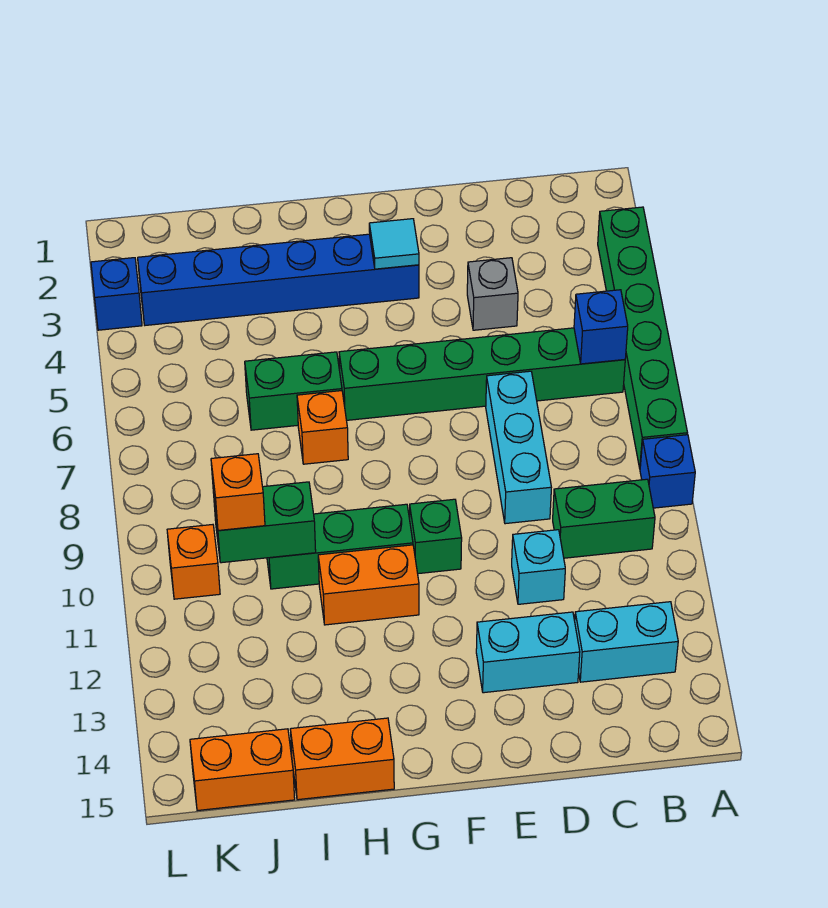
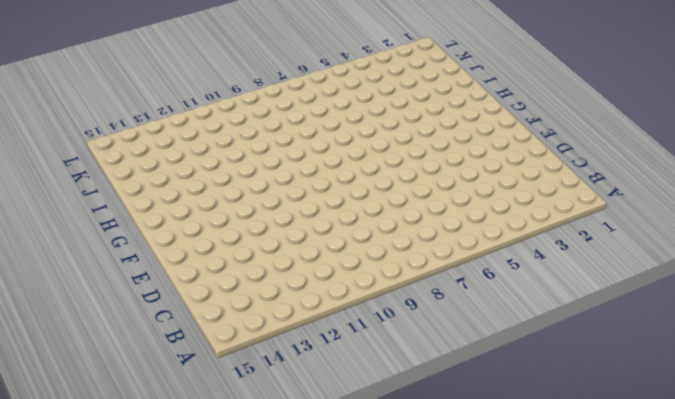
none -> green brick A3:A8 level 1
none -> blue brick A9 level 1
none -> green brick B6:G6 level 1

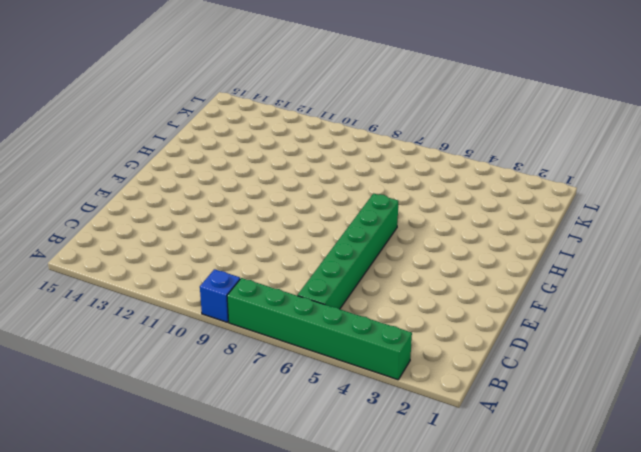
none -> green brick B10:C10 level 1
none -> cyan brick B13:C13 level 1
none -> grey brick D4 level 1

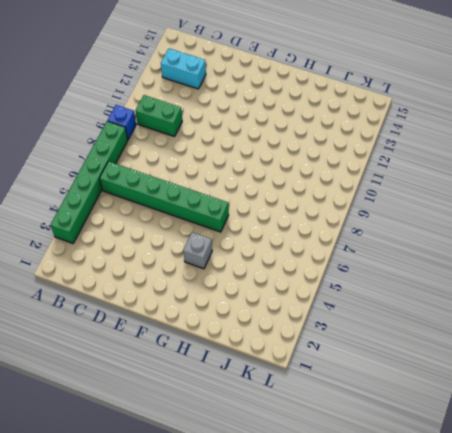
grey brick G4 level 1 -> grey brick D4 level 1
none -> cyan brick D7:D9 level 1
none -> cyan brick D11 level 1
none -> cyan brick D13:E13 level 1

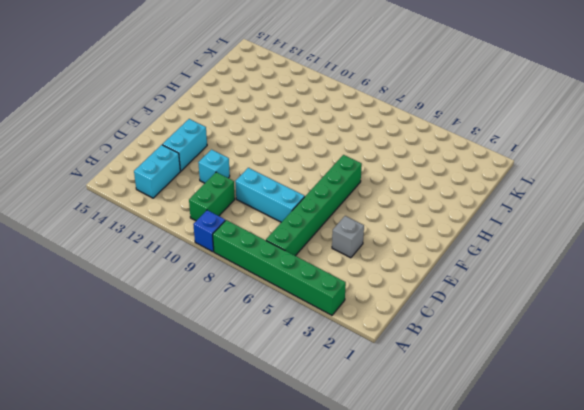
none -> blue brick F3:K3 level 1
none -> green brick F10 level 1
none -> green brick G10:I10 level 1

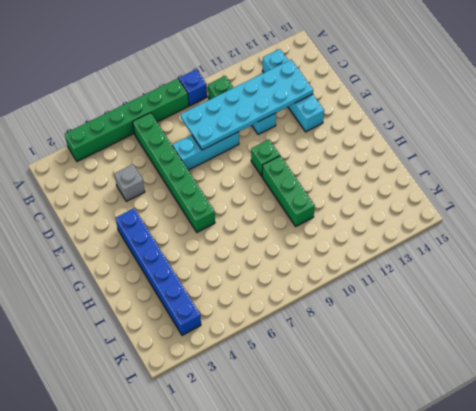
cyan plate C8:D13 level 2 -> none
none -> orange brick G11:H11 level 1
none -> green brick H6:I6 level 1
none -> orange brick H7 level 1

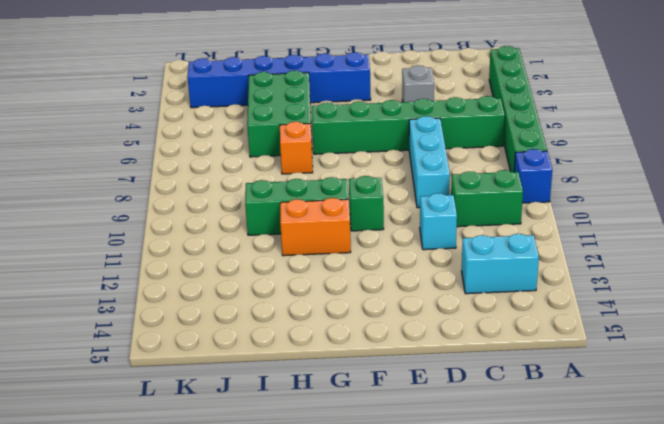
green brick H4:I6 level 1 -> green brick H6:I6 level 1
none -> cyan brick D13:E13 level 1
none -> orange brick H15:I15 level 1
none -> orange brick J15:K15 level 1

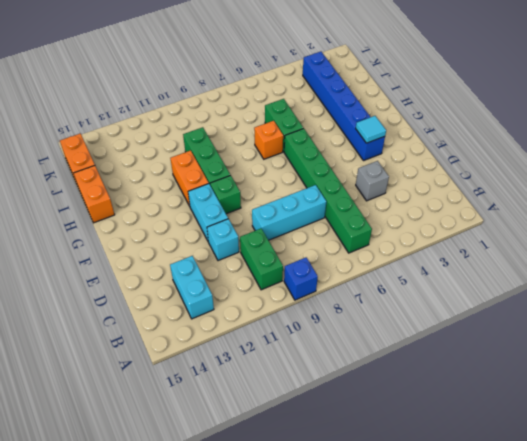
cyan brick E11:F11 level 1 -> cyan brick D13:E13 level 1
none -> green brick A3:A8 level 1
none -> orange brick K10 level 1
none -> blue brick L3 level 1

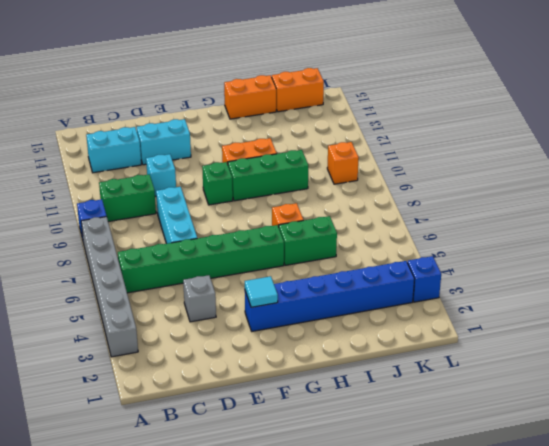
grey brick A3:A8 level 1 -> green brick A3:A8 level 1
none -> blue brick B6 level 2
none -> green brick I10:J10 level 2
none -> orange brick J10 level 3

